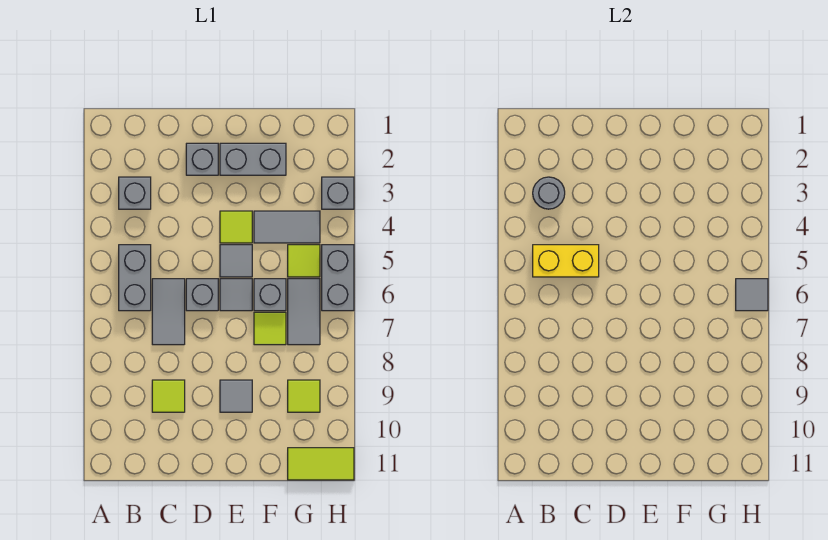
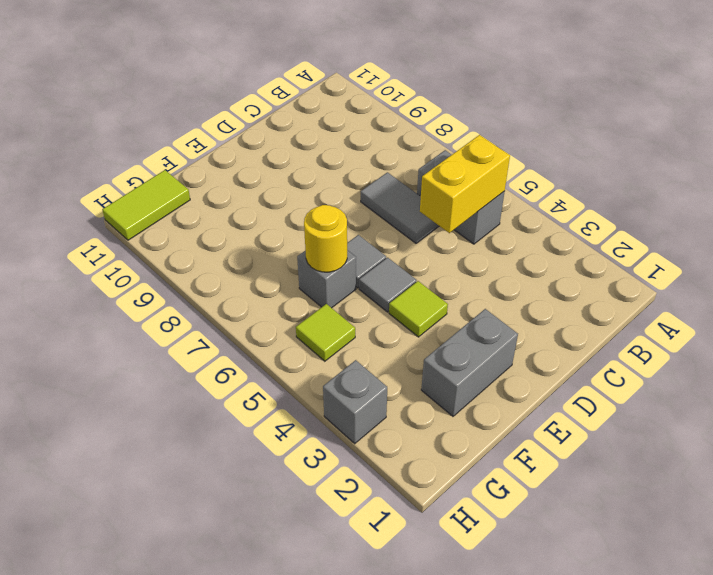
yellow round brick F6 level 2 -> none
none -> grey brick B3 level 1
none -> lime tile C9 level 1
none -> grey brick D2 level 1

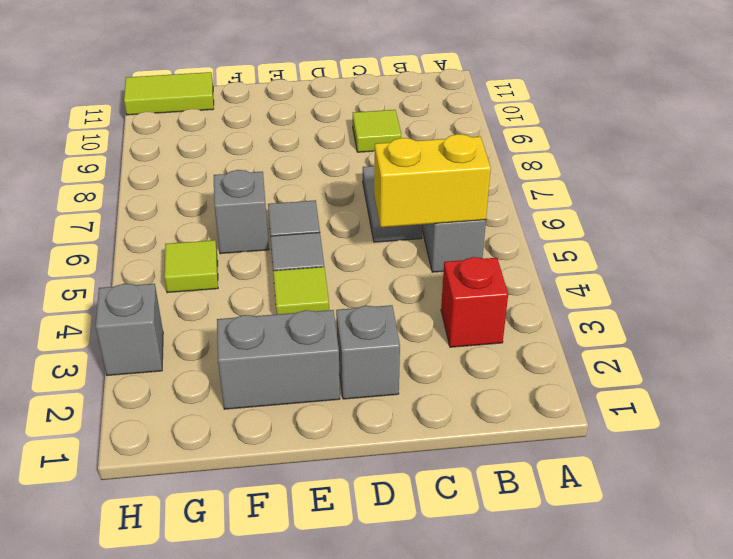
red brick B3 level 1 -> grey brick B3 level 1
none -> grey brick D6 level 1
none -> grey tile E9 level 1
none -> grey tile F4:G4 level 1

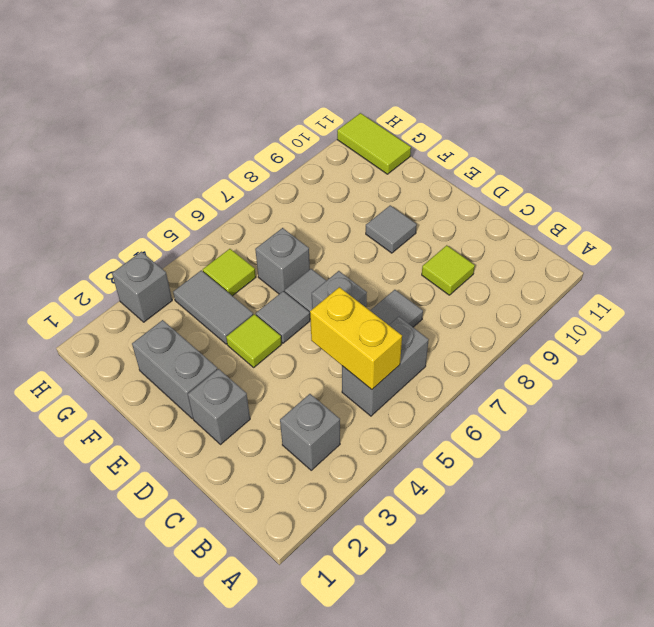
none -> lime tile F7 level 1
none -> grey tile G6:G7 level 1
none -> lime tile G9 level 1

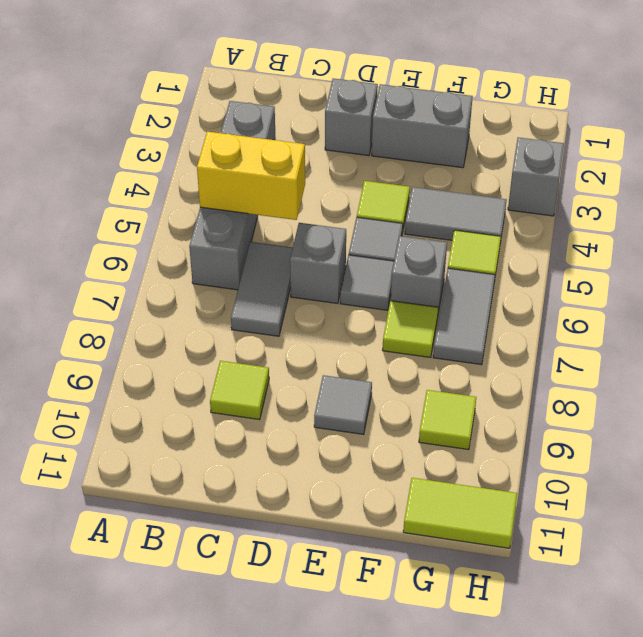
none -> grey brick H5:H6 level 1
none -> grey round brick B3 level 2
none -> grey tile H6 level 2

